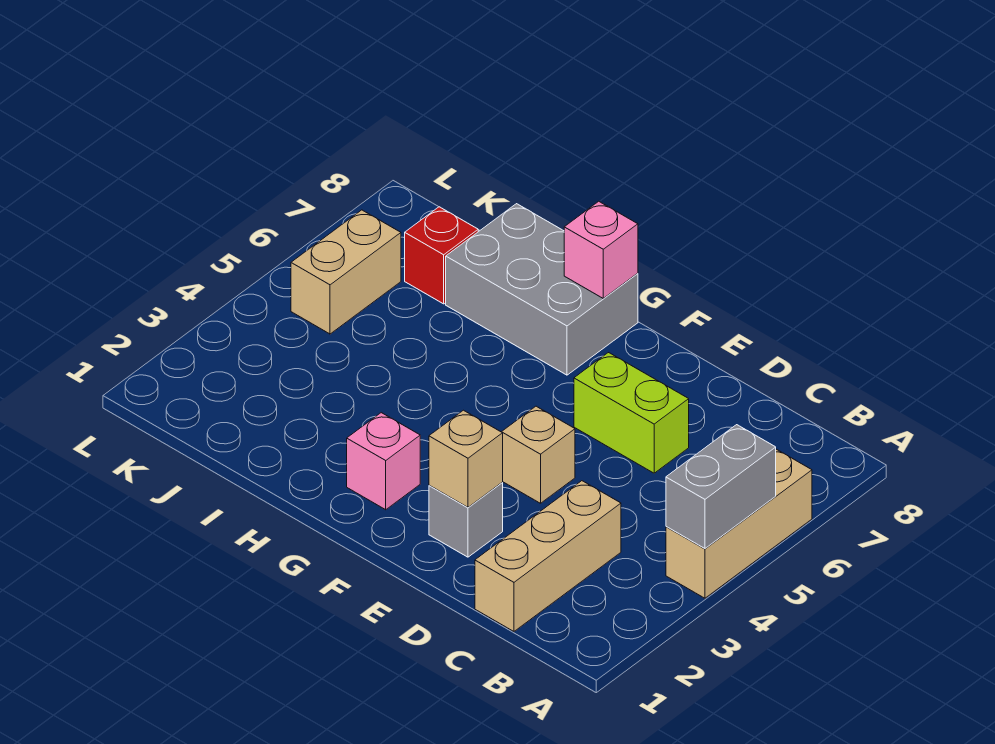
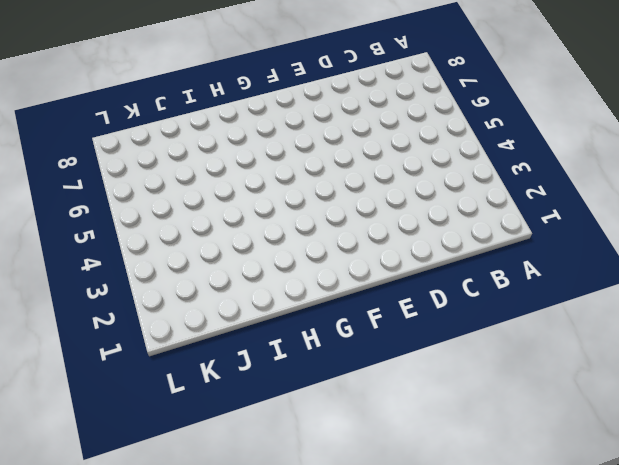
none -> tan brick A4:A6 level 1
none -> tan brick C1:C3 level 1
none -> lime brick D6:E6 level 1

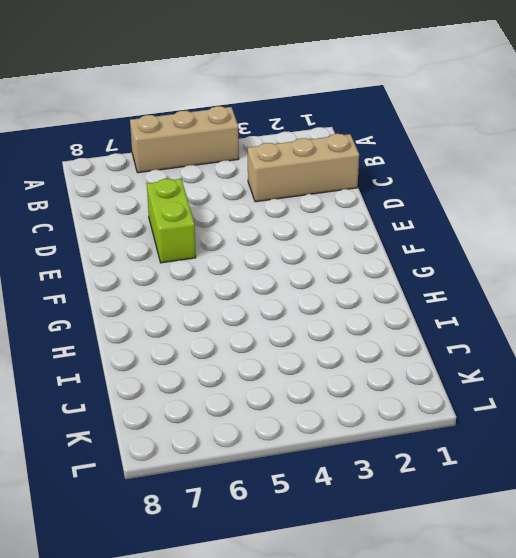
none -> grey brick E2 level 1
none -> tan brick E4 level 1
none -> pink brick G2 level 1

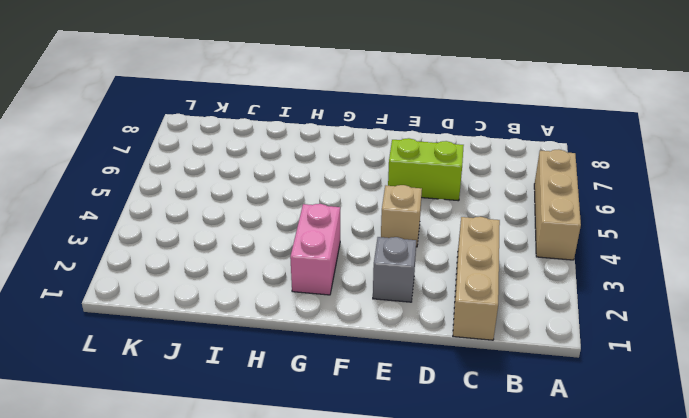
pink brick G2:G3 level 1 -> pink brick G2 level 1
none -> grey brick G7:I8 level 1
none -> red brick J7 level 1
none -> tan brick K5:K6 level 1

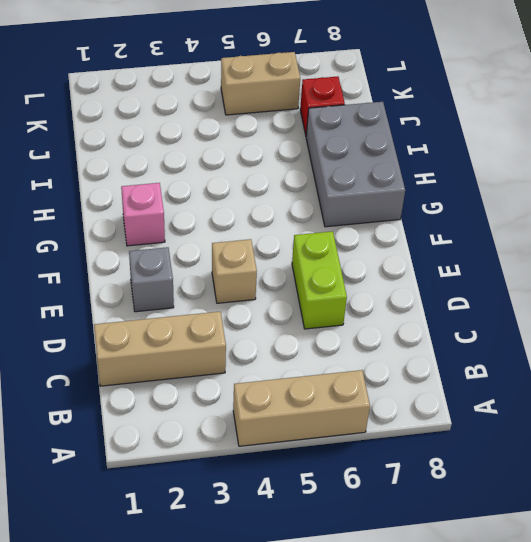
none -> grey brick A4:A5 level 2
none -> tan brick E2 level 2
none -> pink brick G8 level 2

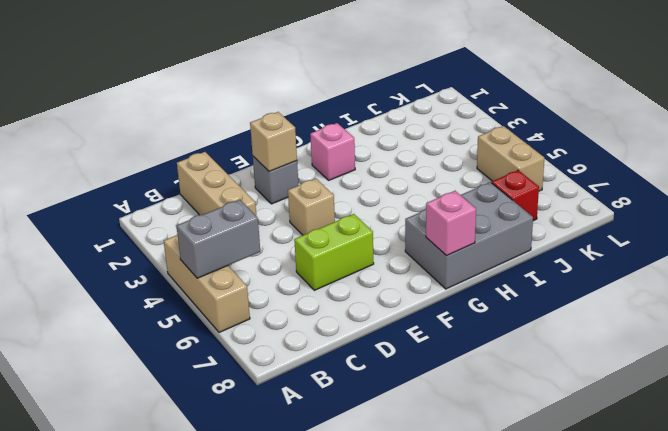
grey brick A5:B5 level 2 -> grey brick A4:A5 level 2

